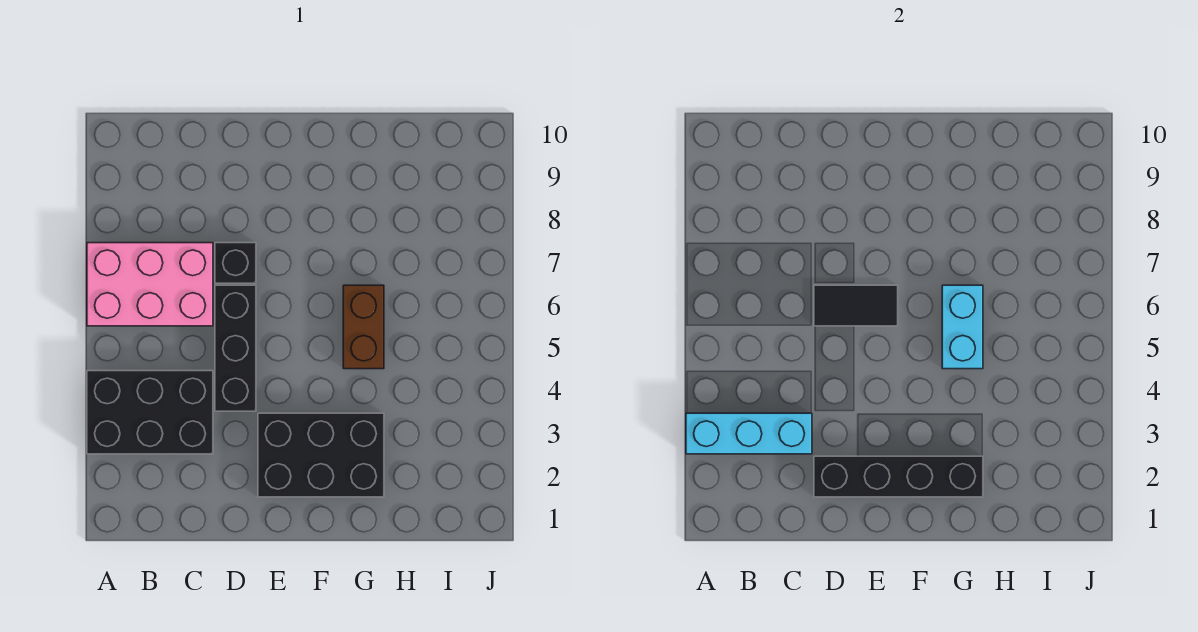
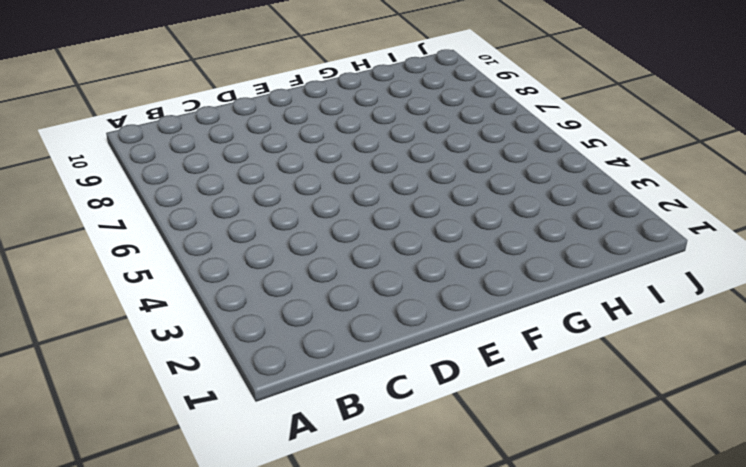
none -> black brick A3:C4 level 1
none -> pink brick A6:C7 level 1

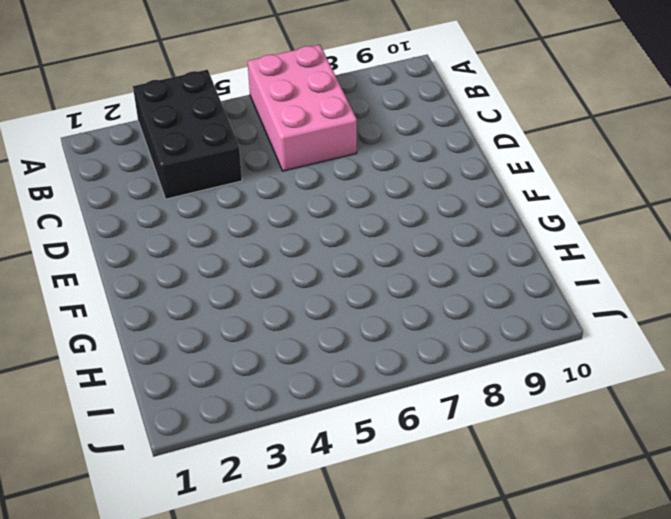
none -> black brick D4:D6 level 1
none -> black brick D7 level 1

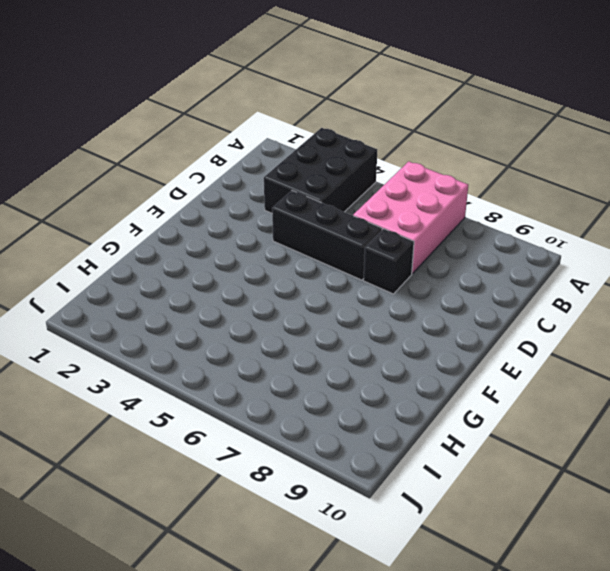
none -> black brick E2:G3 level 1
none -> brown brick G5:G6 level 1

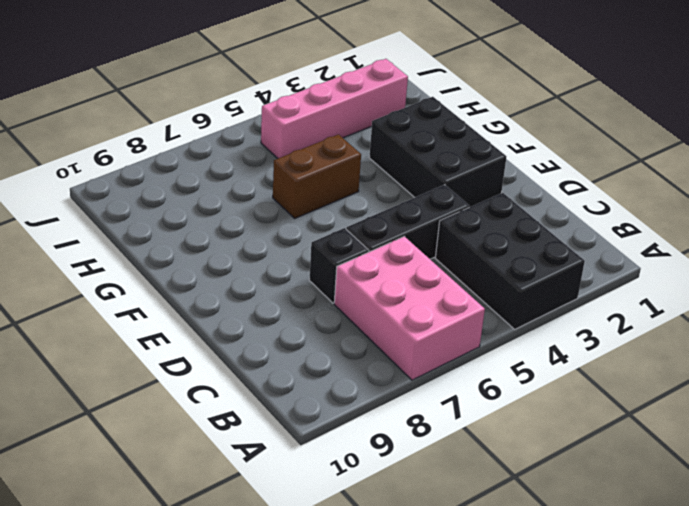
pink brick I2:I5 level 1 -> none
none -> cyan brick A3:C3 level 2
none -> black brick D2:G2 level 2

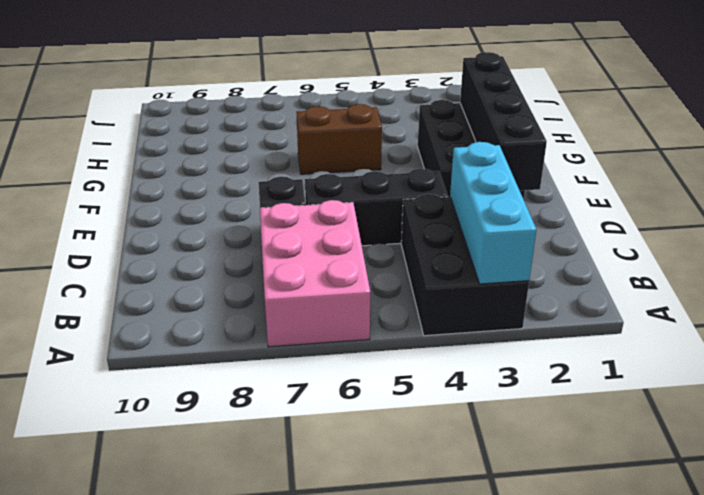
none -> black tile D6:E6 level 2
none -> cyan brick G5:G6 level 2

